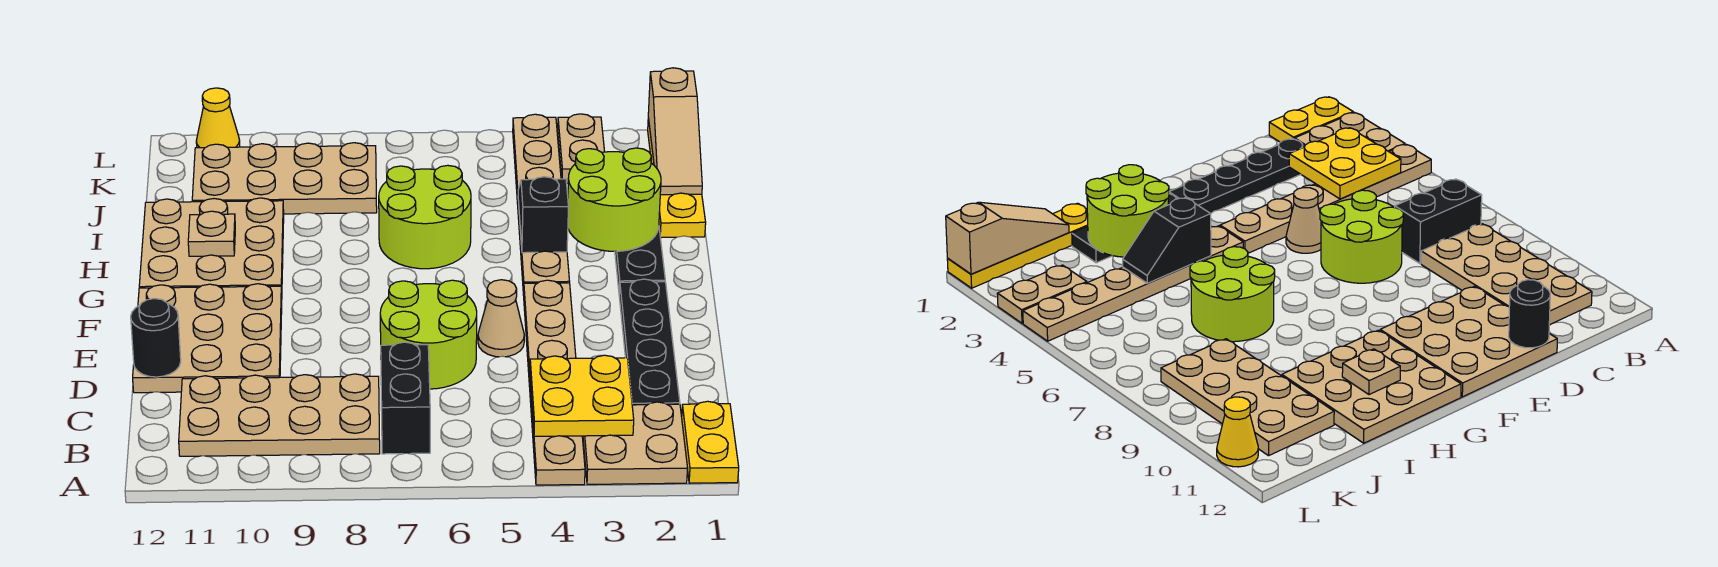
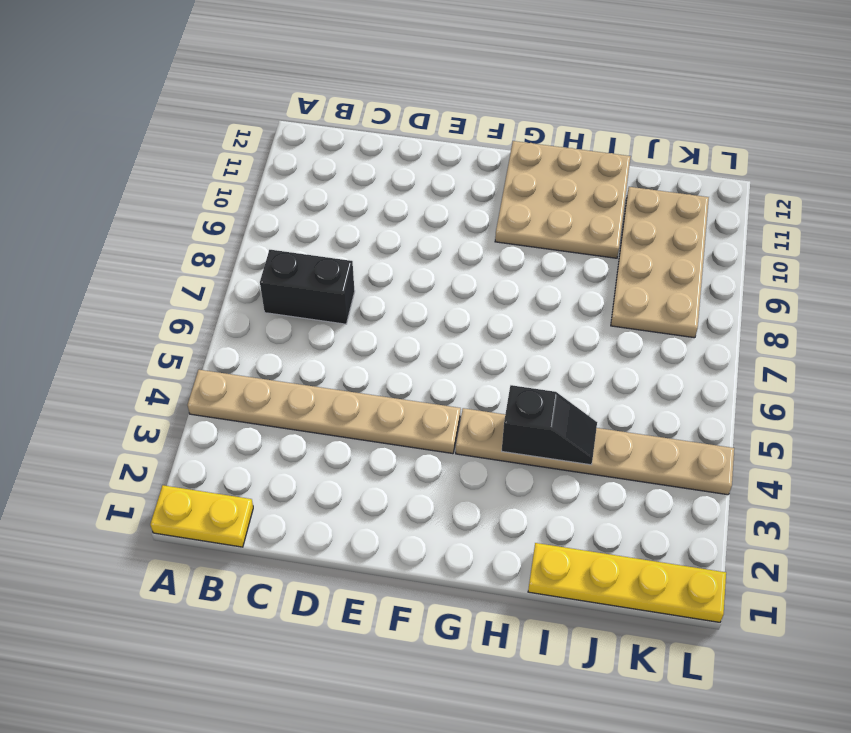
none -> tan plate A2:B3 level 1
none -> tan plate B8:C11 level 1
none -> black plate C2:F2 level 1

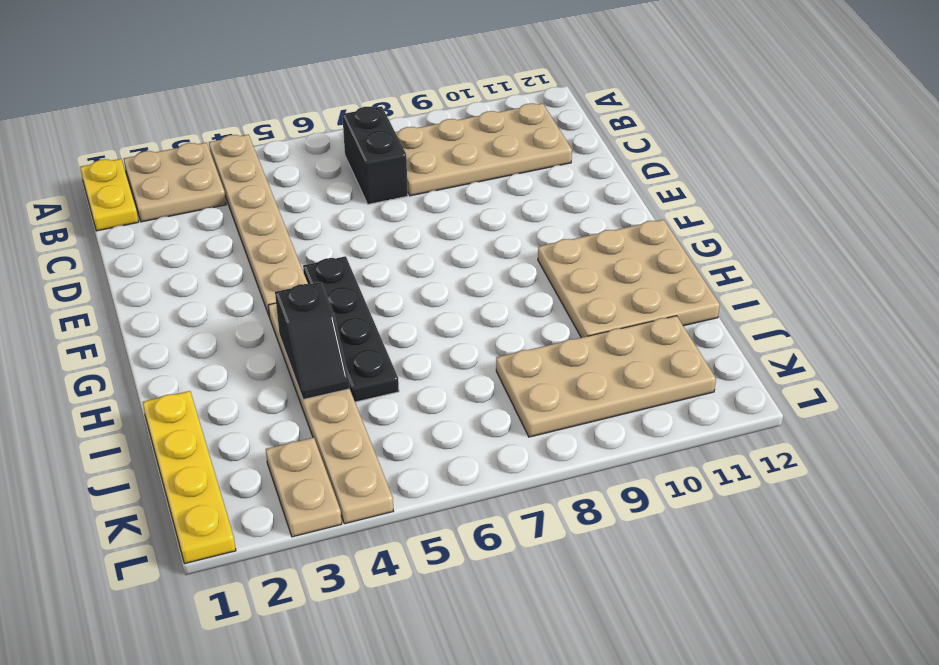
black plate F5:I5 level 1 -> black plate C2:F2 level 1
none -> lime round brick D6:E7 level 1
none -> tan plate D10:F12 level 1
none -> tan cone E5 level 1

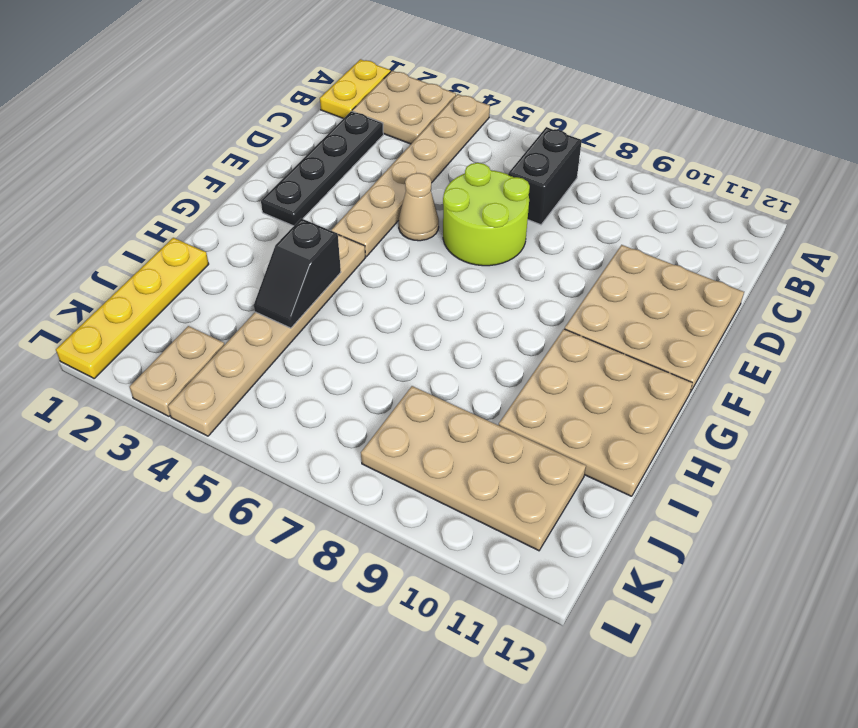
none -> tan plate B8:C11 level 1
none -> black plate G2:I2 level 1
none -> lime round brick H6:I7 level 1

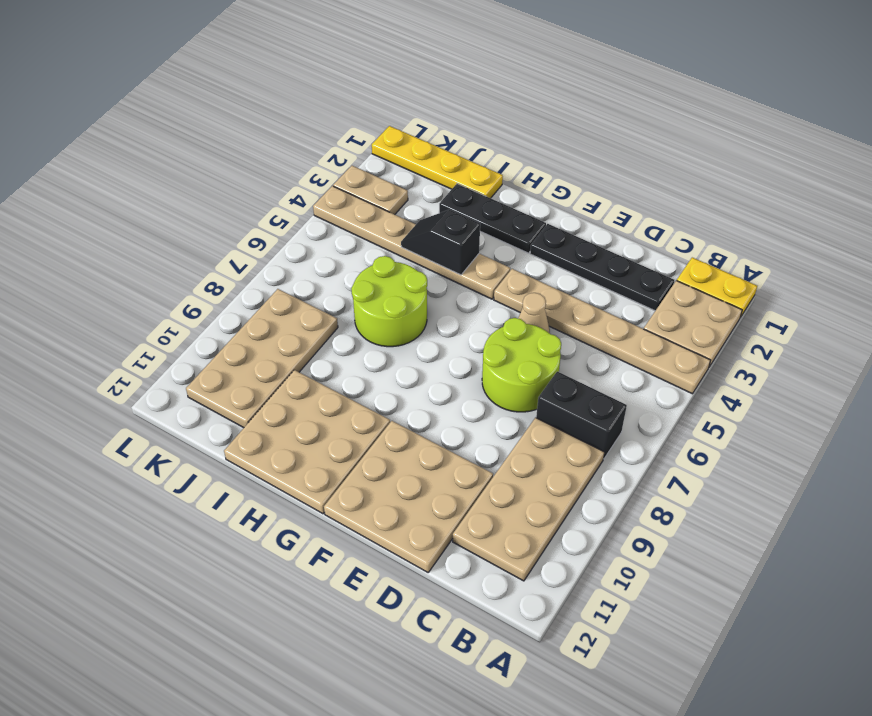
none -> yellow cone L11 level 1
none -> yellow plate B3:C4 level 2
none -> black round brick D12 level 2

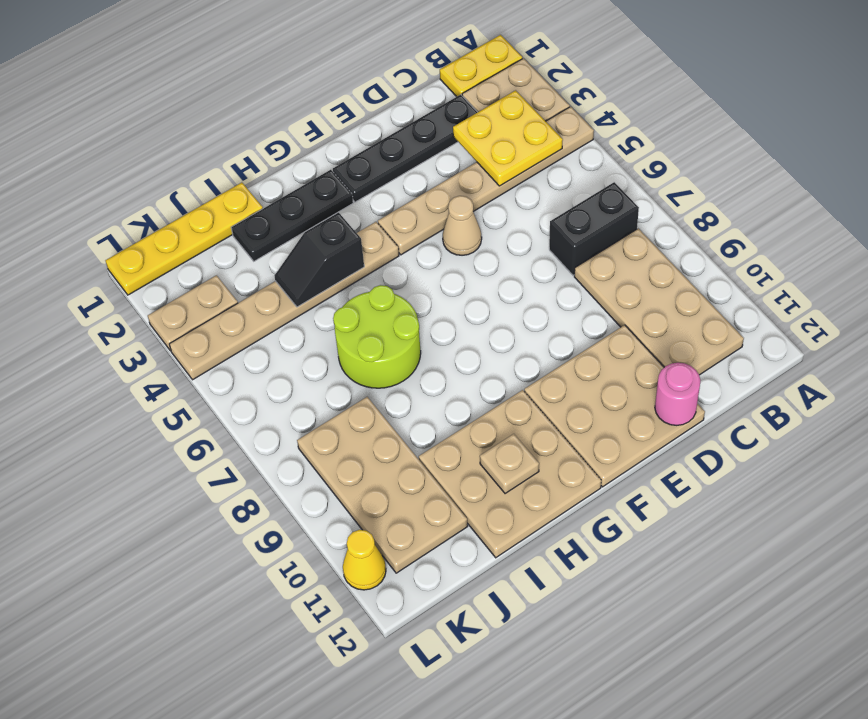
pink round brick D12 level 2 -> black round brick D12 level 2
none -> lime round brick D6:E7 level 1
none -> lime round brick H2:I3 level 2
none -> tan slope J1:L1 level 2 top L

